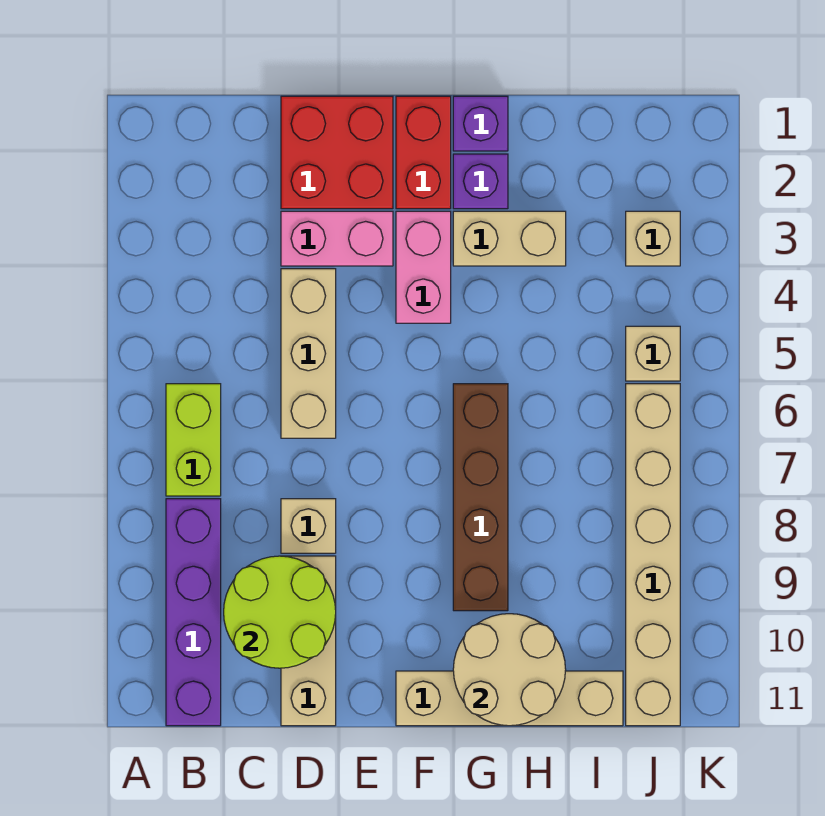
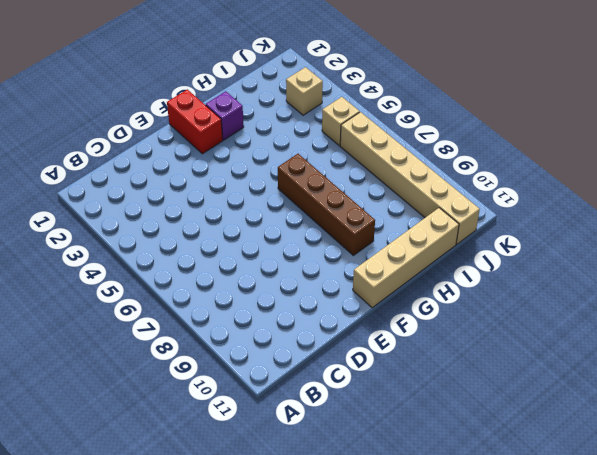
none -> lime brick B6:B7 level 1
none -> purple brick B8:B11 level 1
none -> red brick D1:E2 level 1

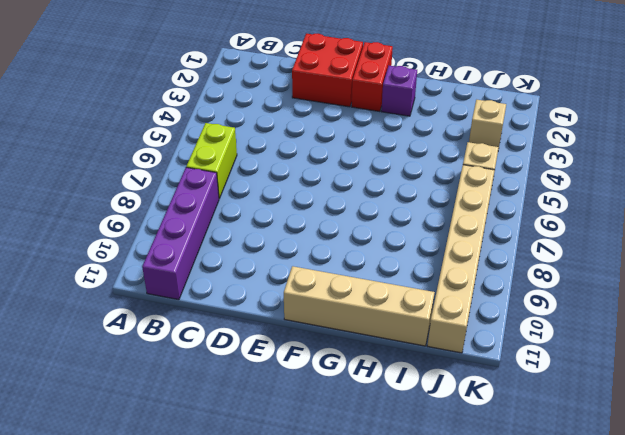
none -> pink brick D3:E3 level 1
none -> tan brick D4:D6 level 1
none -> tan brick D8 level 1

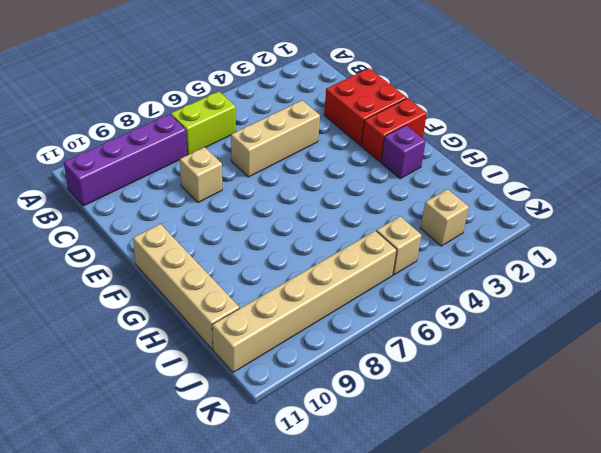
none -> pink brick D3:E3 level 1
none -> tan brick D9:D11 level 1
none -> pink brick F3:F4 level 1

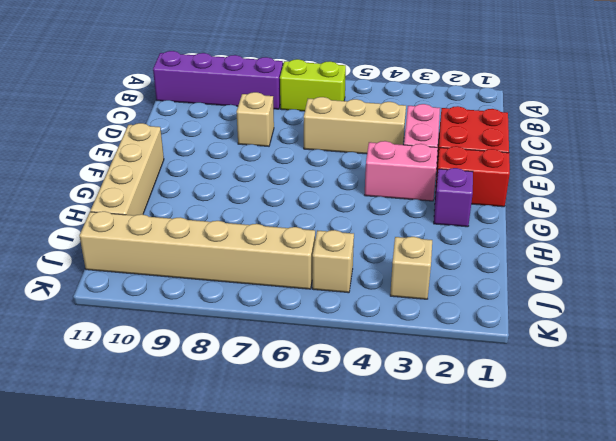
none -> tan brick D9:D11 level 1
none -> purple brick G1 level 1
none -> tan brick G3:H3 level 1

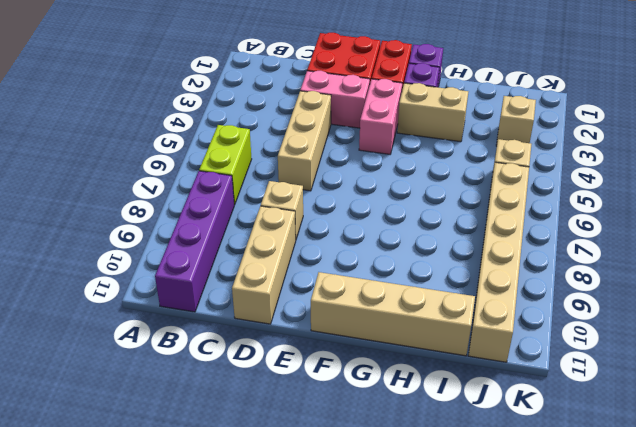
none -> brown brick G6:G9 level 1
none -> lime round brick C9:D10 level 2
none -> tan round brick G10:H11 level 2

